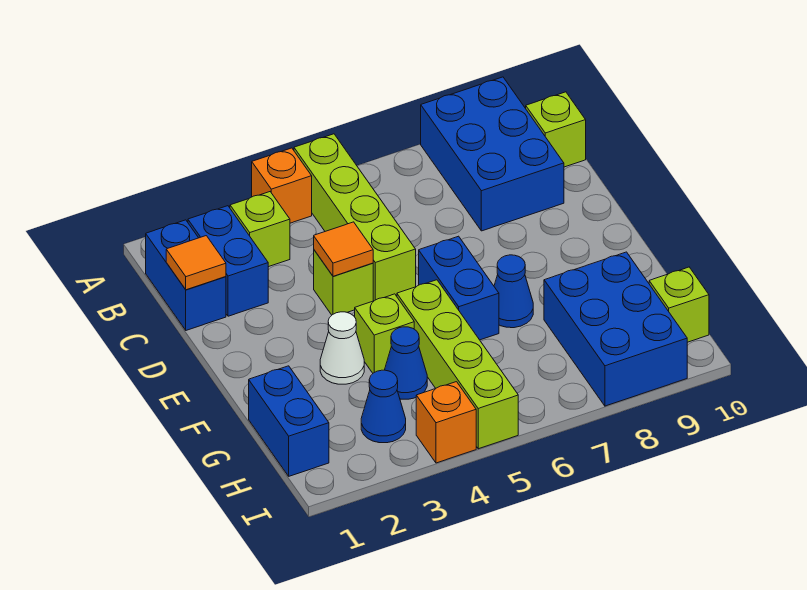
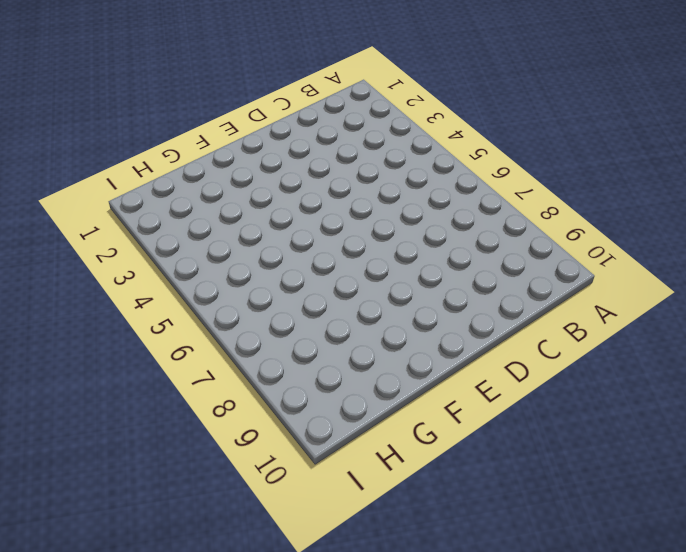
none -> orange brick A4 level 1
none -> lime brick A5:D5 level 1
none -> blue brick A8:C9 level 1

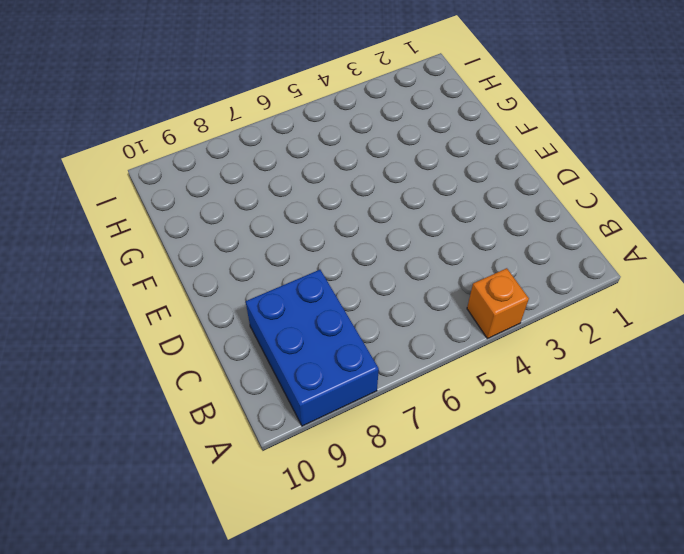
none -> lime brick A5:D5 level 1
none -> blue brick B1:C1 level 1
none -> blue brick B2:C2 level 1

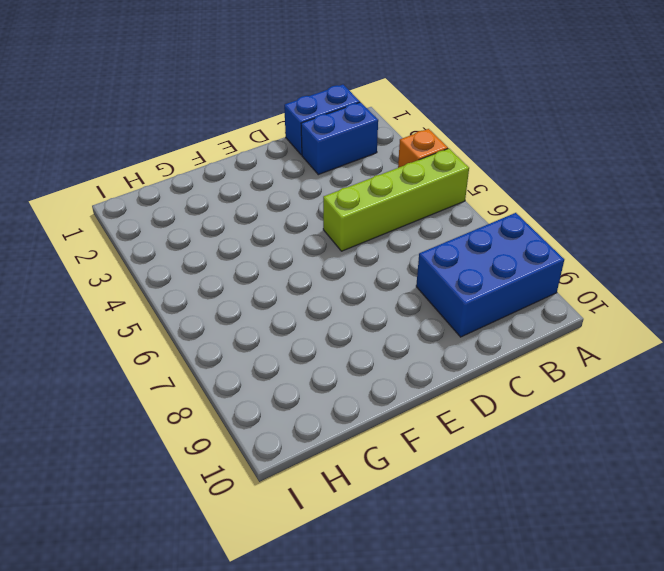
none -> lime brick B3 level 1
none -> lime brick B10 level 1
none -> lime brick D4 level 1

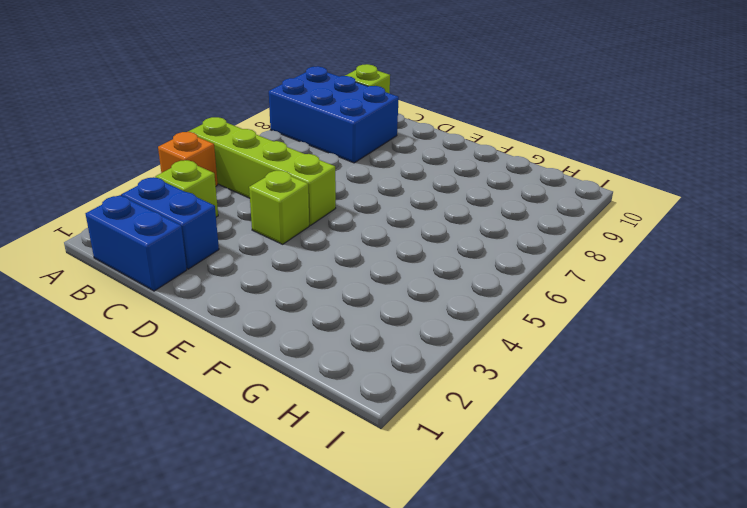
none -> blue brick E6:F6 level 1
none -> white cone F3 level 1
none -> lime brick F4 level 1

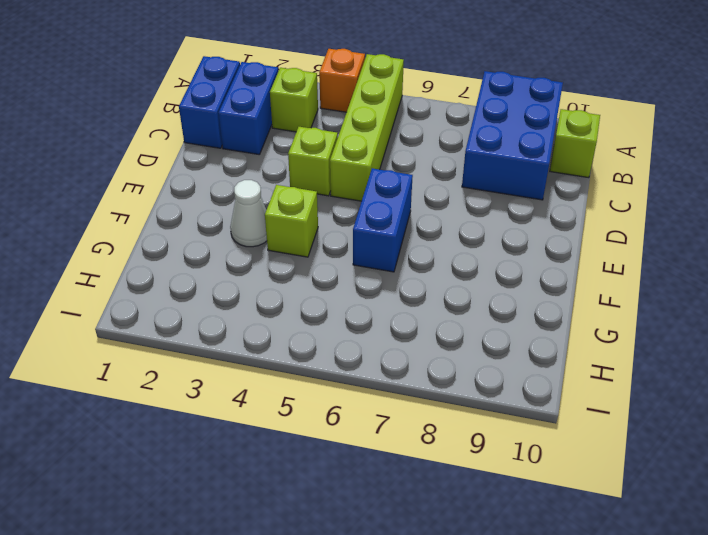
none -> lime brick F5:I5 level 1
none -> blue cone F7 level 1
none -> blue brick G1:H1 level 1

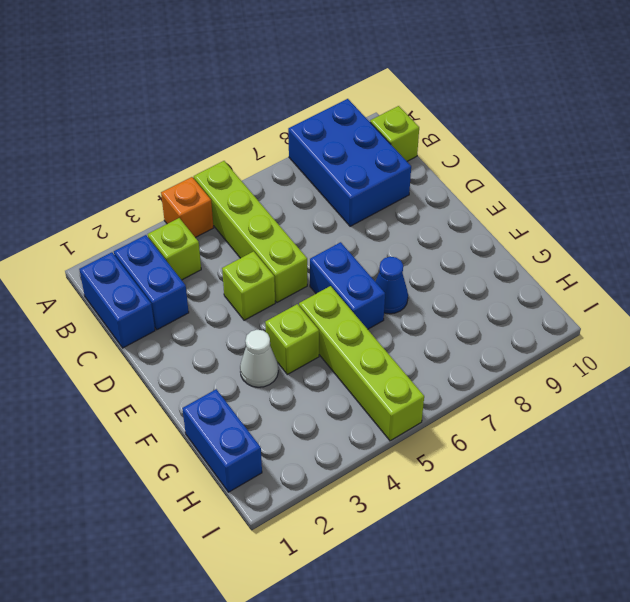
none -> blue cone G4 level 1
none -> blue brick G8:I9 level 1
none -> blue cone H3 level 1

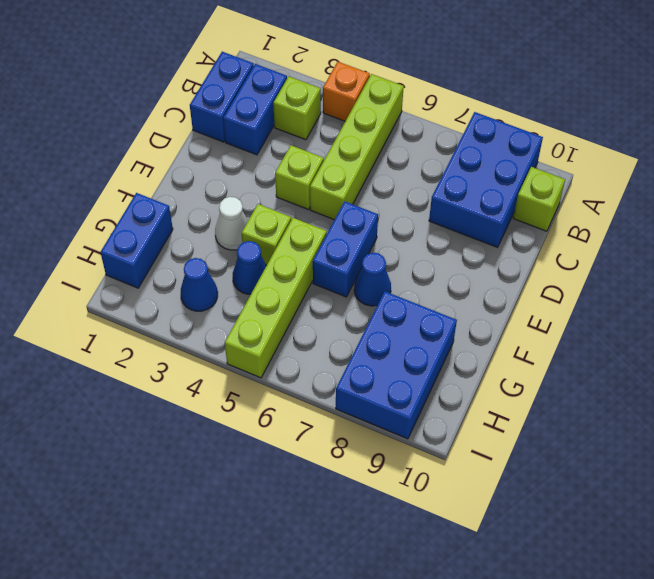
none -> lime brick H10 level 1
none -> orange brick I4 level 1
none -> orange tile C1 level 2

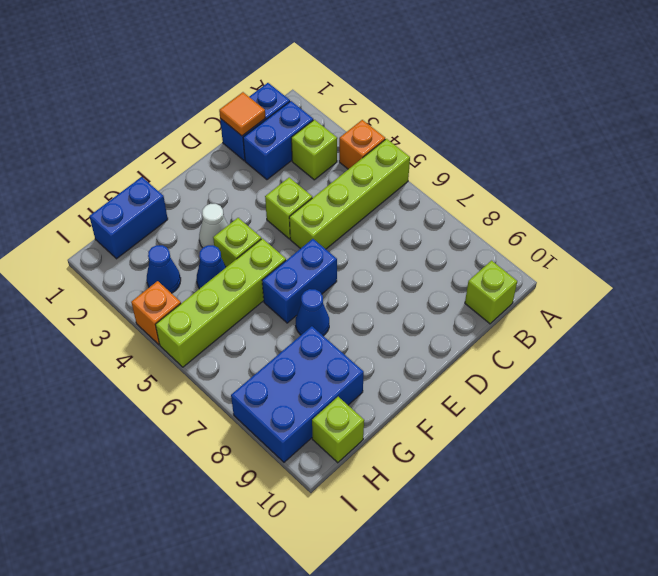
none -> blue brick A8:C9 level 1
none -> orange tile D4 level 2

